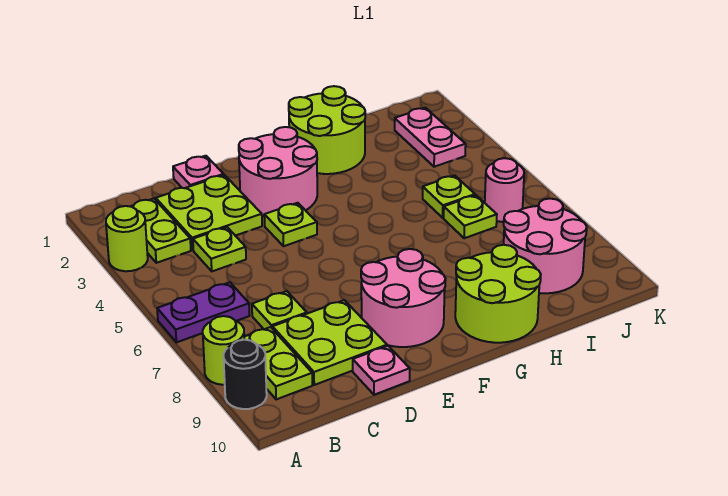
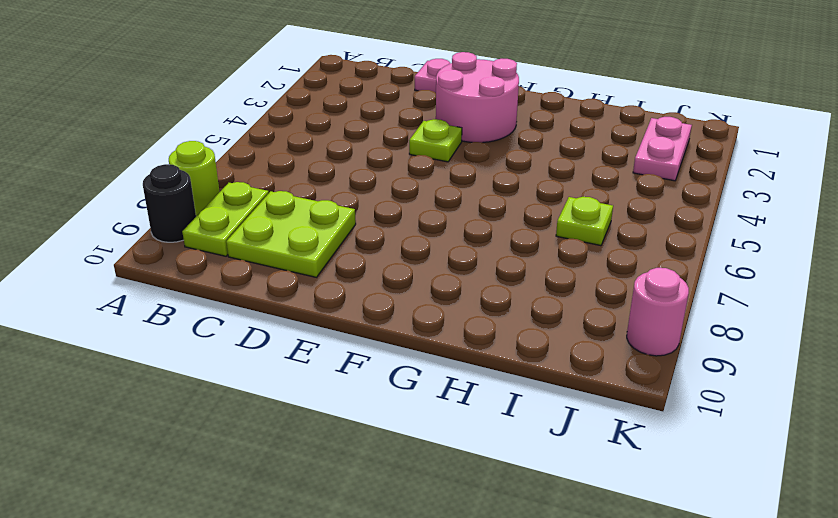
pink round brick K9 level 1 -> pink round brick J6 level 1
none -> lime round brick A3 level 1
none -> purple plate A6:B6 level 1
none -> lime plate B2:B3 level 1

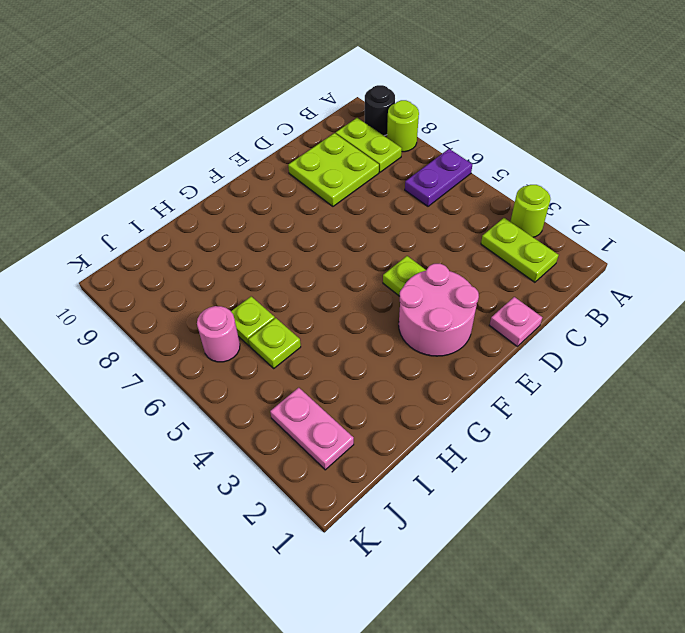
none -> lime plate C2:D3 level 1
none -> lime plate C4 level 1
none -> lime plate C7 level 1

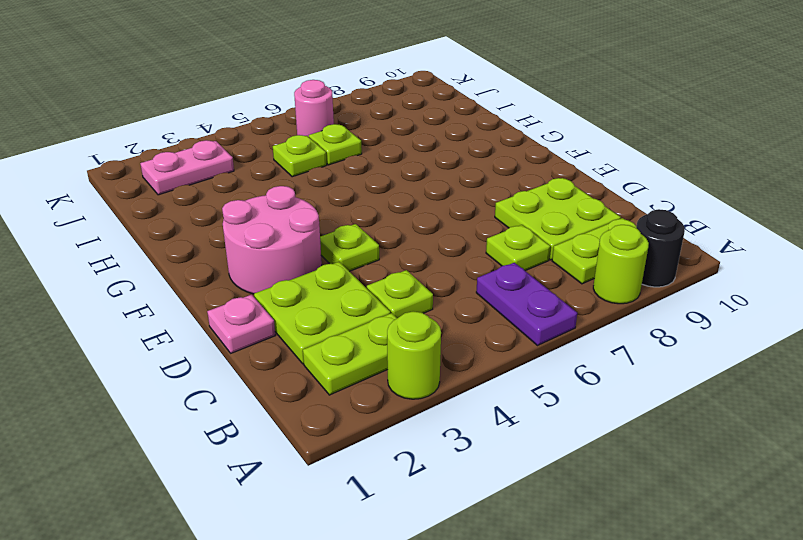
none -> pink plate D10 level 1
none -> pink round brick E8:F9 level 1
none -> lime round brick G1:H2 level 1

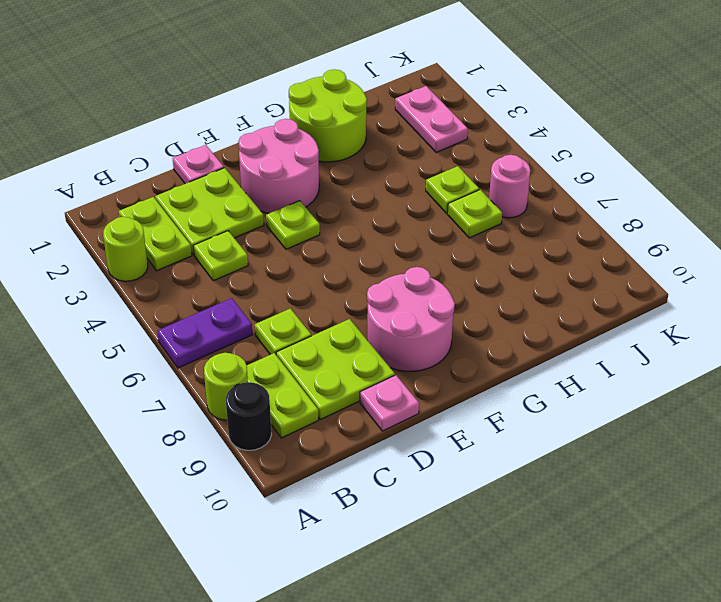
none -> lime round brick G9:H10 level 1
none -> pink round brick I8:J9 level 1

